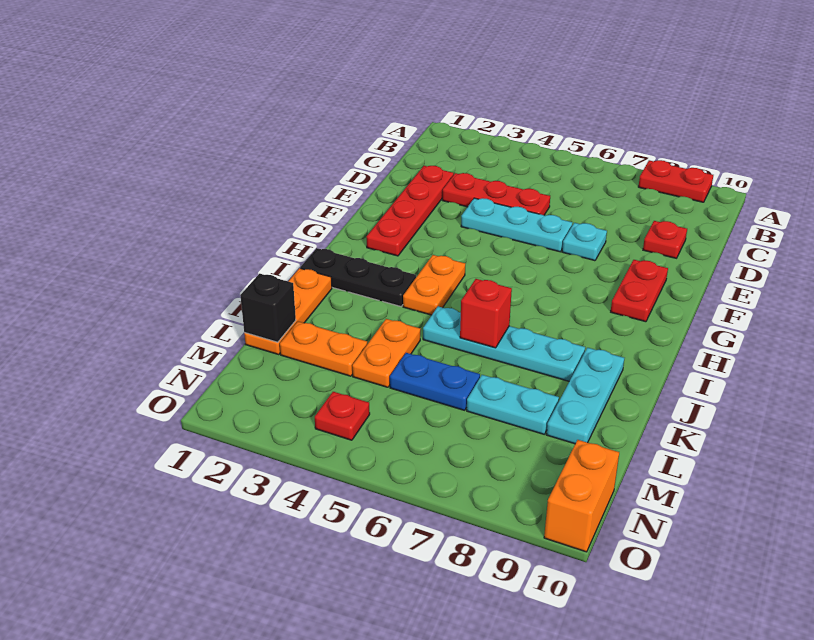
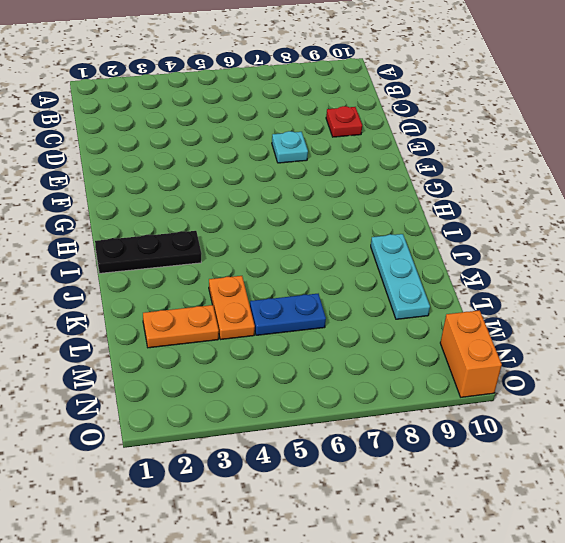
none -> red plate A8:A9 level 1
none -> red plate D2:G2 level 1
none -> red plate D3:D5 level 1

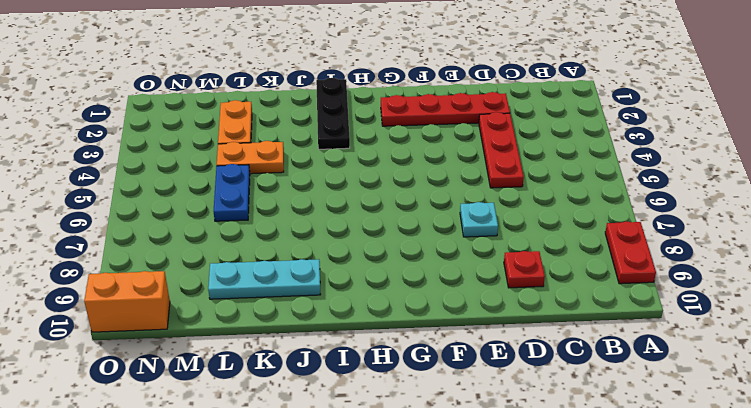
none -> cyan plate E4:E6 level 1
none -> red plate F9:G9 level 1
none -> orange plate H4:I4 level 1

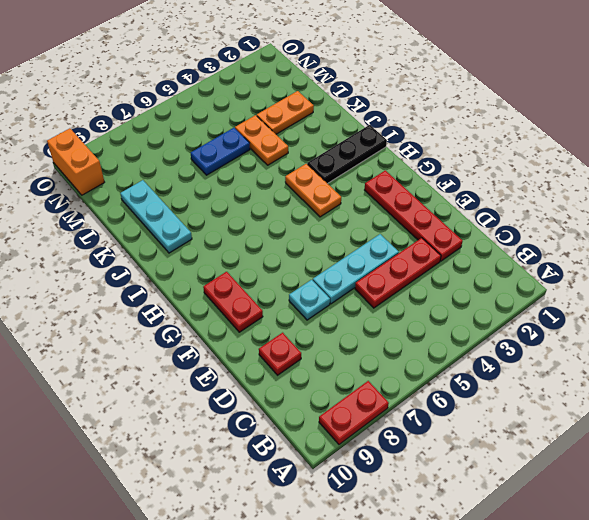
none -> orange plate J1:L1 level 1
none -> cyan plate J5:J8 level 1
none -> cyan plate L7:L8 level 1

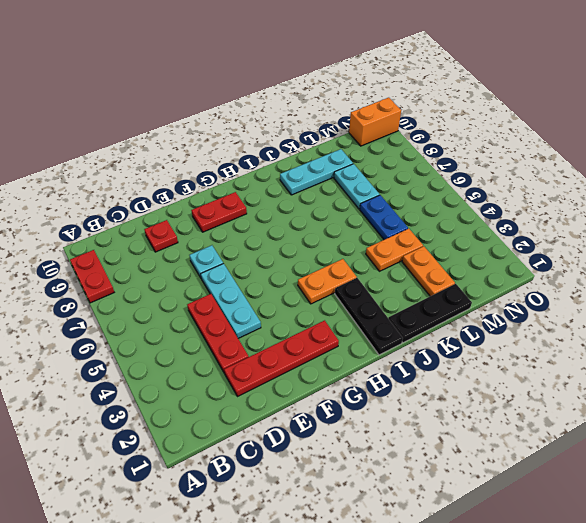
black plate J1:L1 level 1 -> orange plate J1:L1 level 1
none -> cyan plate J5:J8 level 1
none -> red plate N4 level 1
none -> red brick J6 level 2

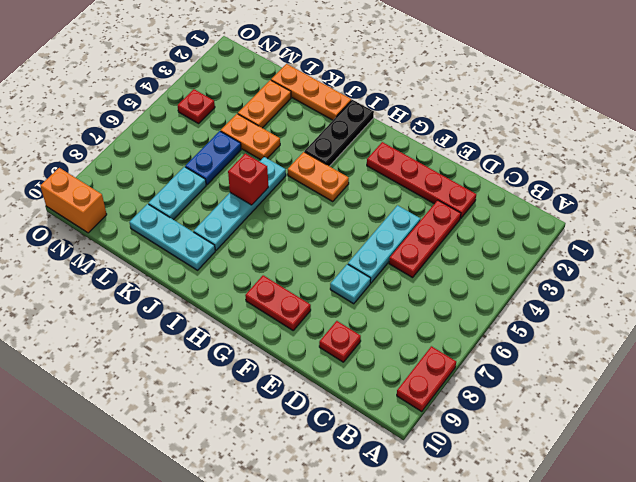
none -> black brick L1 level 2

